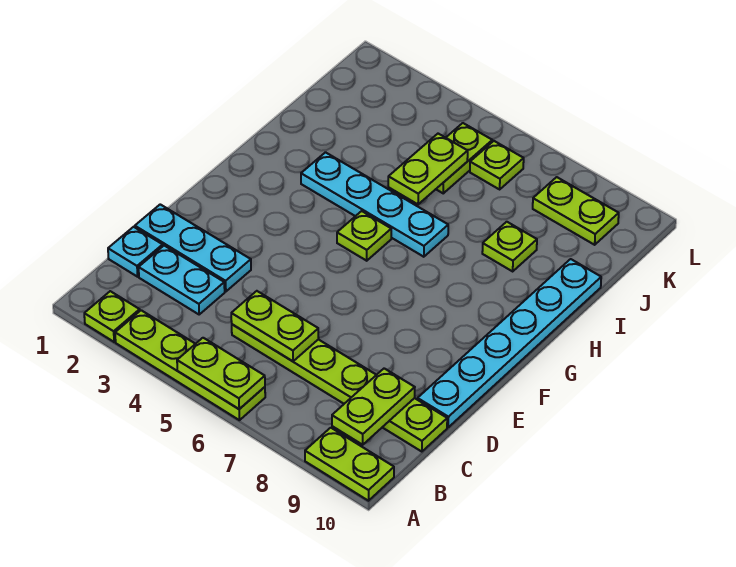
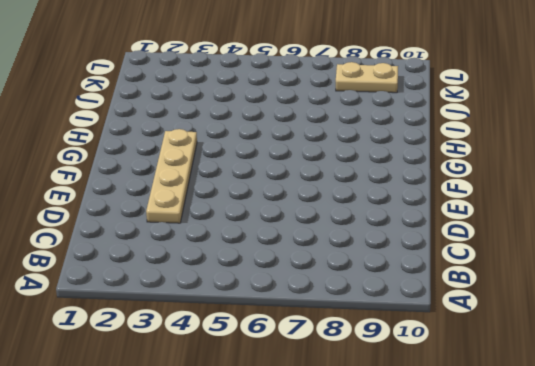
tan plate D3:G3 level 1 -> cyan plate D1:D3 level 1
tan plate K8:K9 level 1 -> lime plate K8:K9 level 1
none -> lime plate A2 level 1
none -> lime plate A3:A6 level 1
none -> lime plate A9:A10 level 1

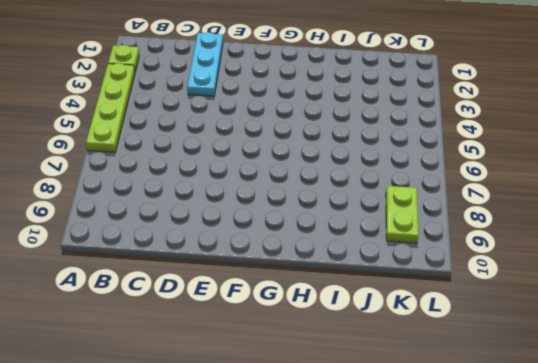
none -> lime plate A9:A10 level 1
none -> cyan plate C1 level 1
none -> cyan plate C2:C3 level 1

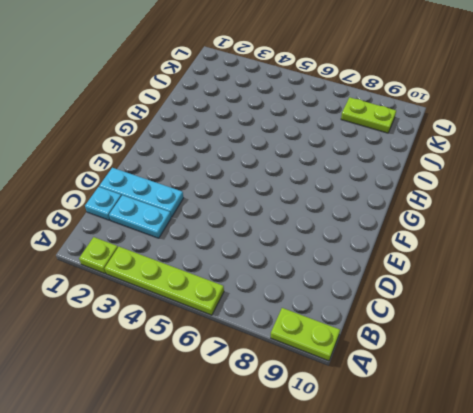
none -> lime plate C5:C10 level 1
none -> cyan plate D10:I10 level 1
none -> lime plate G5 level 1

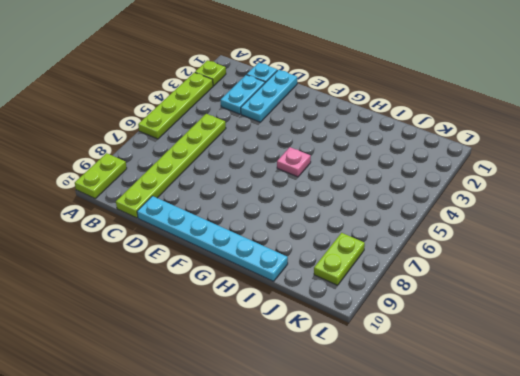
pink plate G5 level 1 -> lime plate G5 level 1
none -> cyan plate H3:H6 level 1
none -> lime plate I8 level 1
none -> lime plate J5:K5 level 1

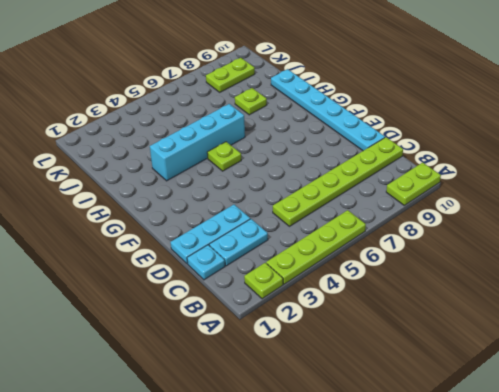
cyan brick H3:H6 level 1 -> cyan plate H3:H6 level 1
none -> lime plate J5:K5 level 1
none -> lime plate K6 level 1
none -> lime plate A5:A6 level 2

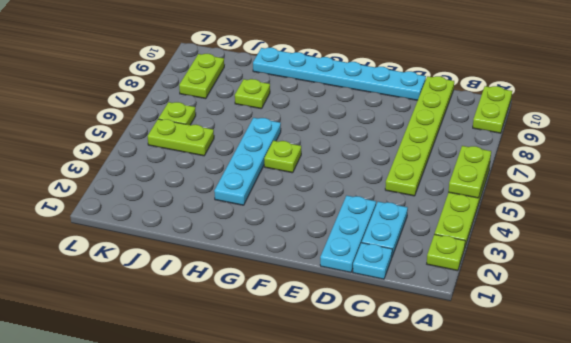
none -> lime plate B9:C9 level 2
none -> lime plate C5:C6 level 2
none -> lime plate I5:J5 level 2

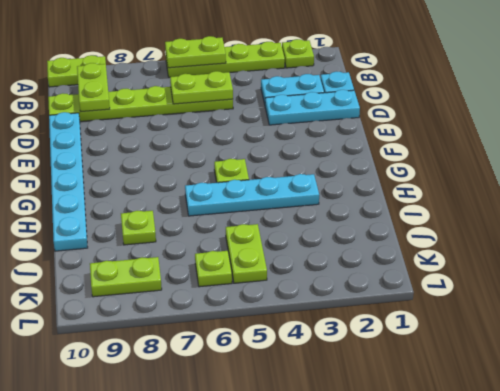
none -> lime plate I5:J5 level 2

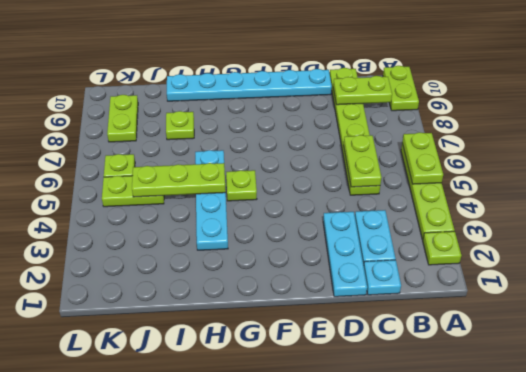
lime plate H5:J5 level 2 -> lime plate I5:J5 level 2

